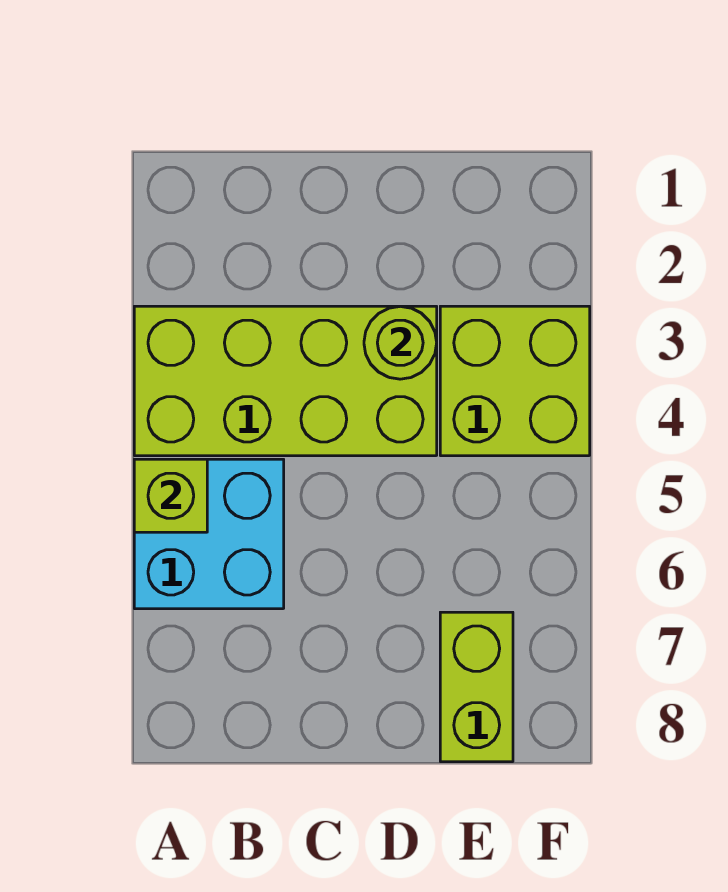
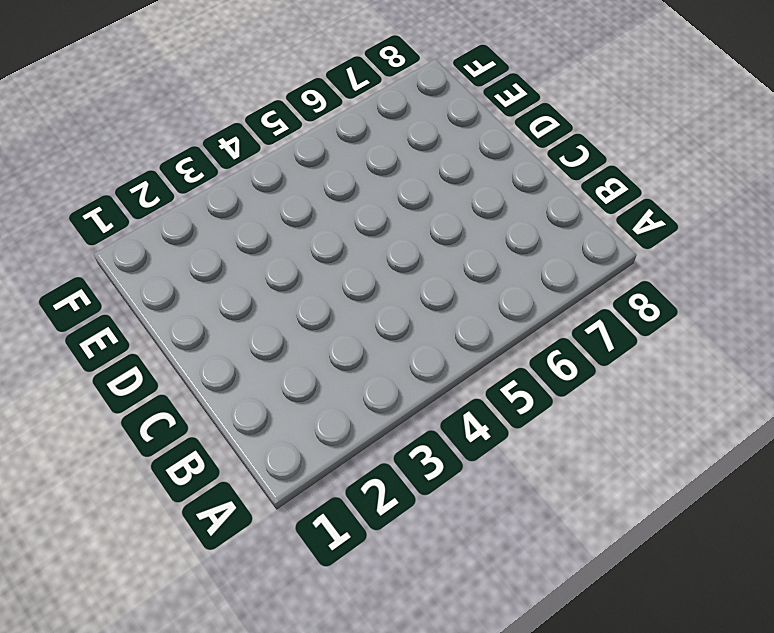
none -> lime brick A3:D4 level 1
none -> cyan brick A5:B6 level 1

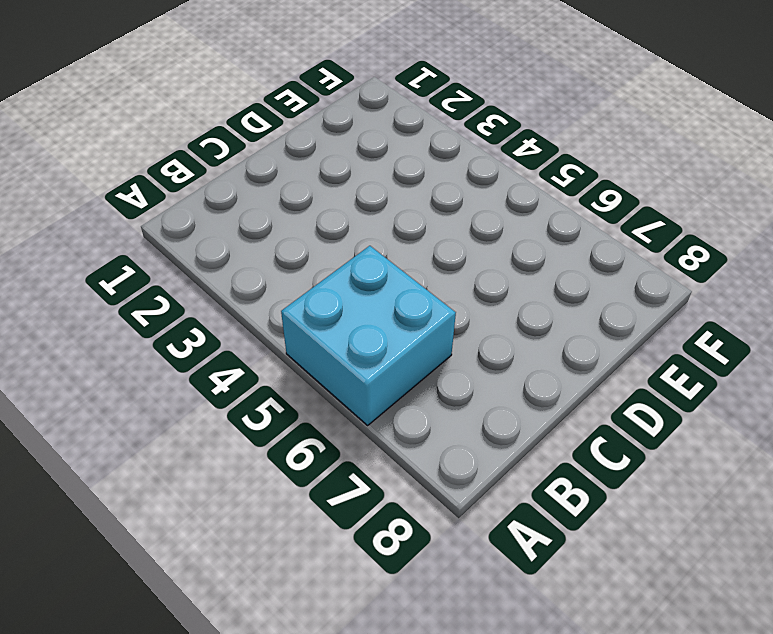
none -> lime brick A3:D4 level 1
none -> lime brick E3:F4 level 1

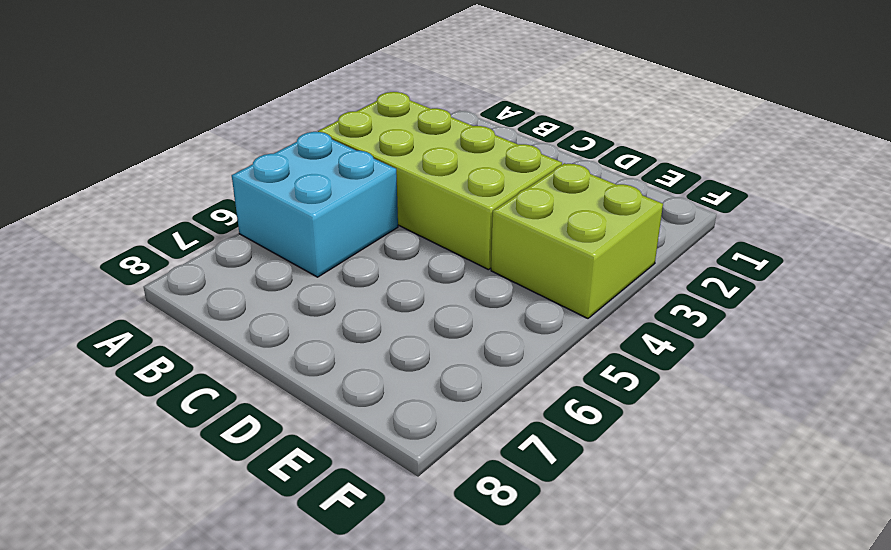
none -> lime brick E7:E8 level 1
none -> lime brick A5 level 2

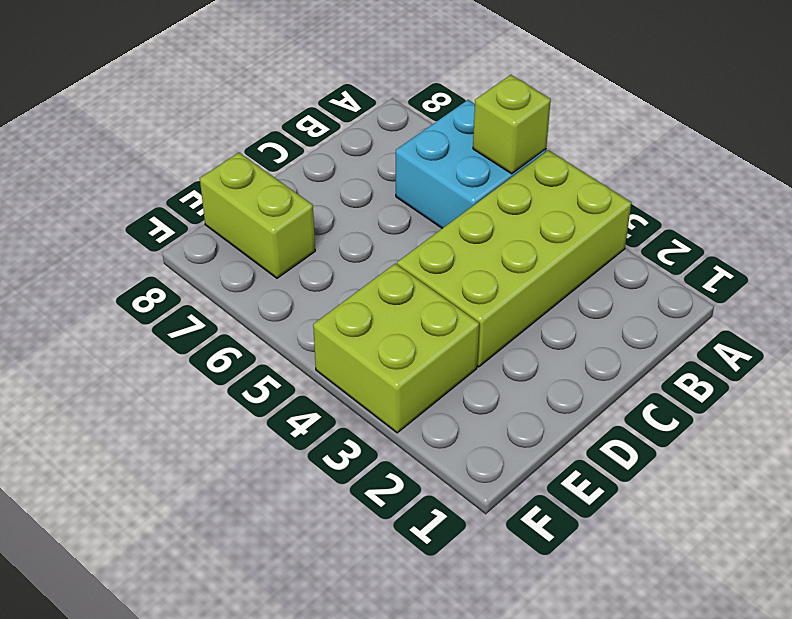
none -> lime round brick D3 level 2

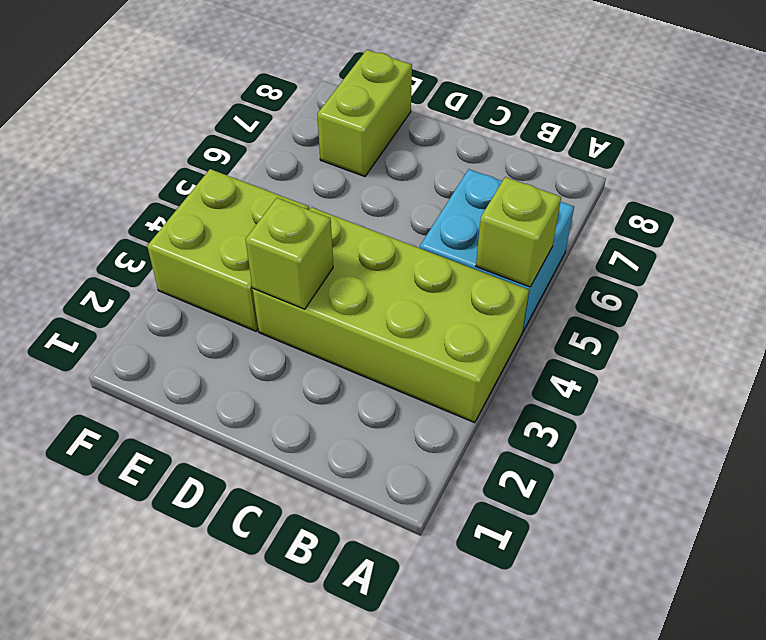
lime brick D3 level 2 -> lime round brick D3 level 2

